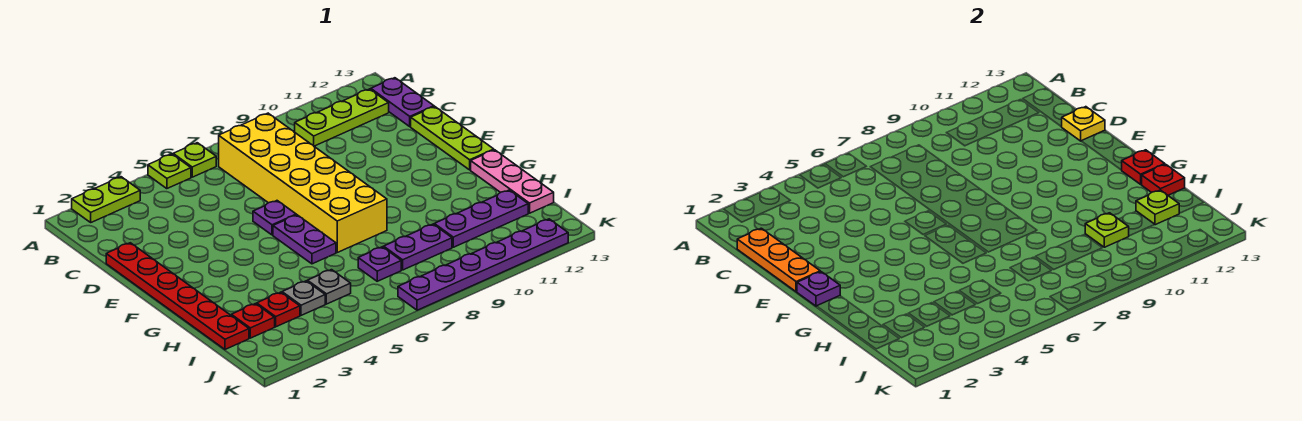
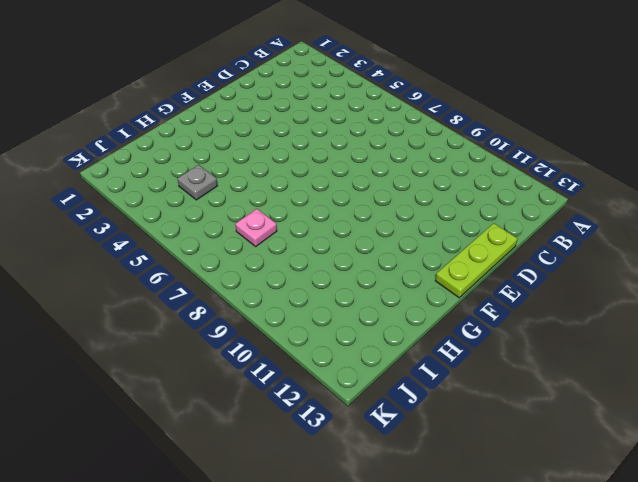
pink plate I7 level 1 -> purple plate I7 level 1
none -> lime plate A2:A3 level 1
none -> lime plate A5 level 1
none -> lime plate A6 level 1

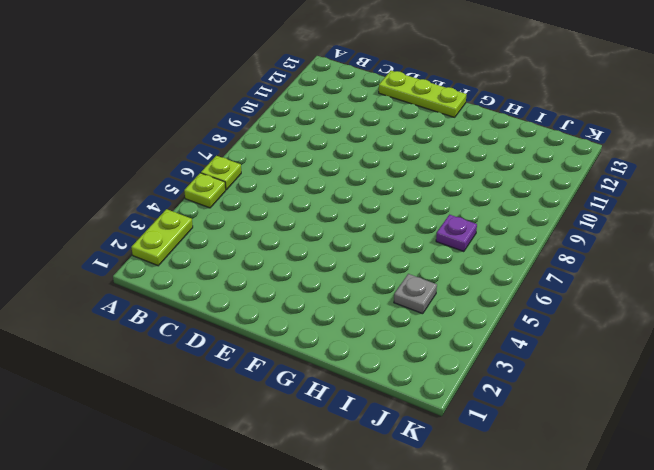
none -> yellow brick B7:G8 level 1
none -> lime plate B10:B12 level 1
none -> purple plate B13:C13 level 1

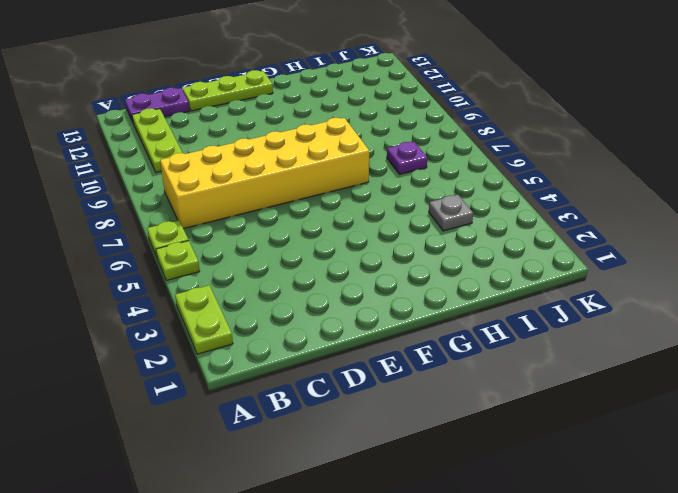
none -> red plate D1:I1 level 1
none -> purple plate E6 level 1
none -> purple plate F6:G6 level 1

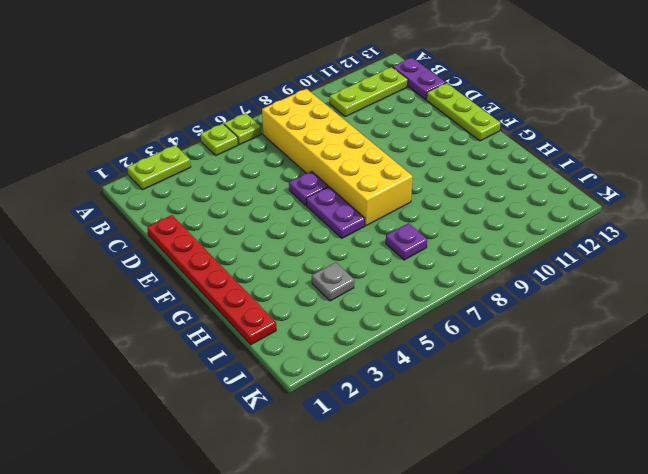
none -> pink plate G13:I13 level 1
none -> red plate I2 level 1
none -> red plate I3 level 1

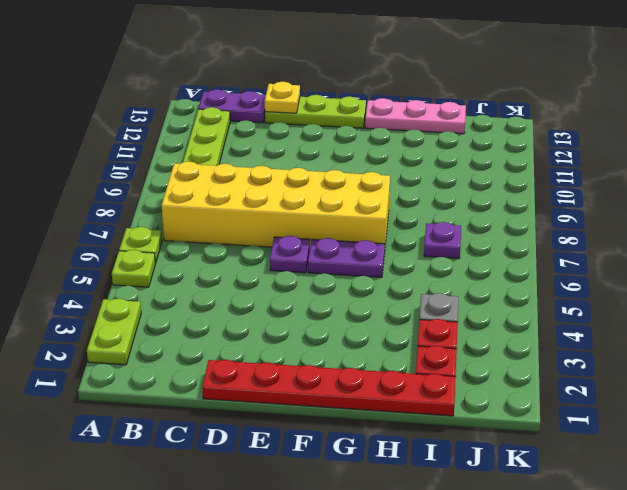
none -> grey plate I5 level 1
none -> purple plate I8:I9 level 1
none -> purple plate I10:I12 level 1

